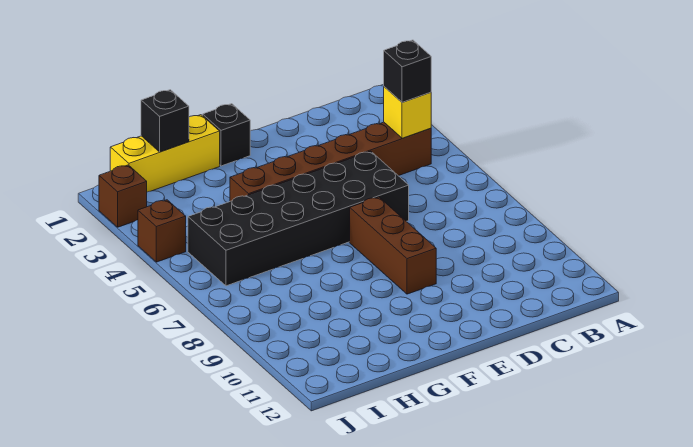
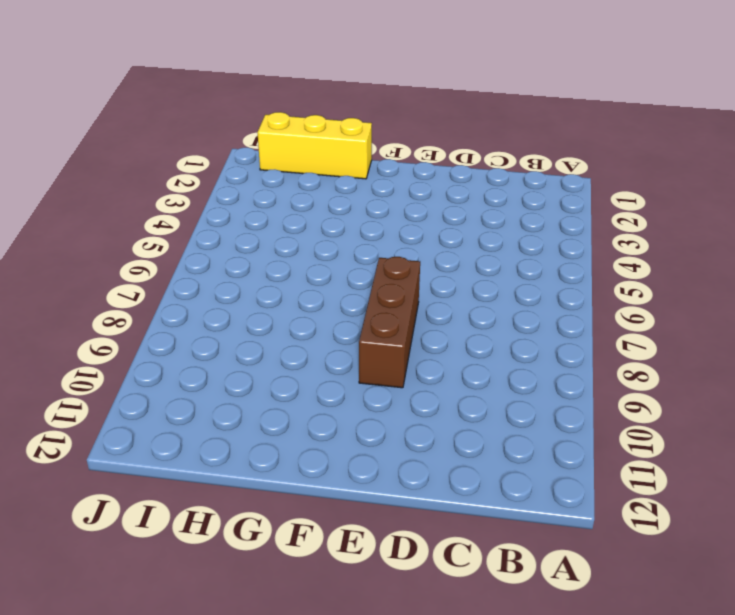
none -> brown brick B4:G4 level 1
none -> black brick D5:I6 level 1

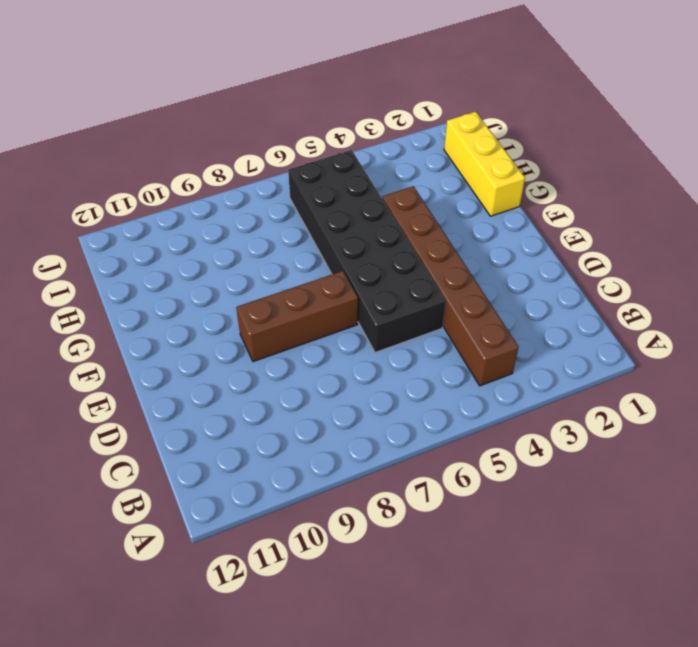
none -> black brick F1 level 1
none -> brown brick J2 level 1

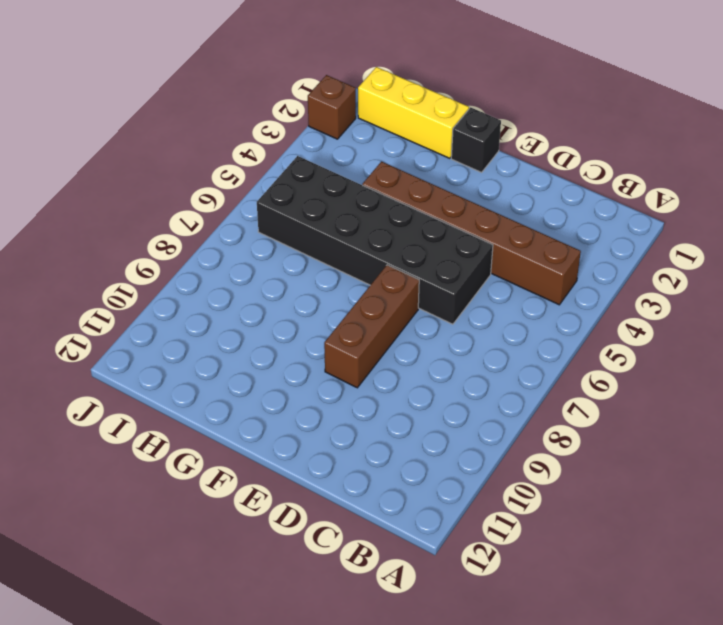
none -> brown brick J4 level 1
none -> yellow brick B4 level 2

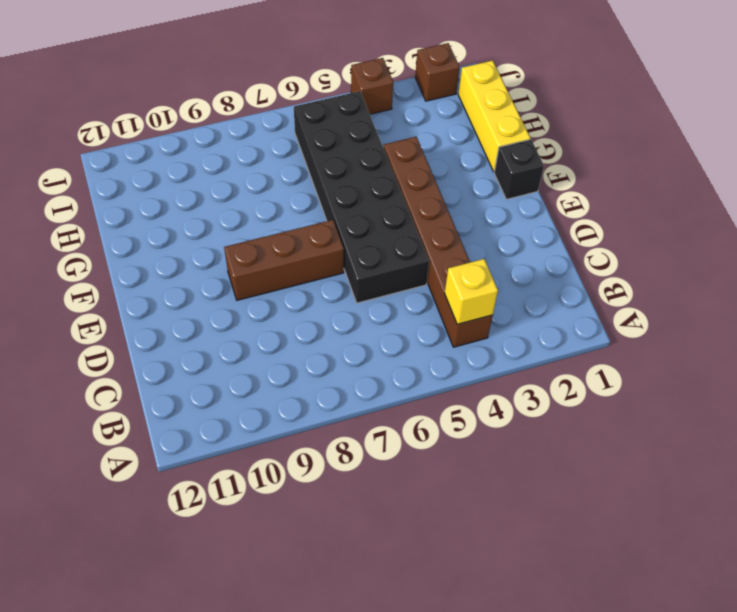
none -> black brick H1 level 2
none -> black brick B4 level 3

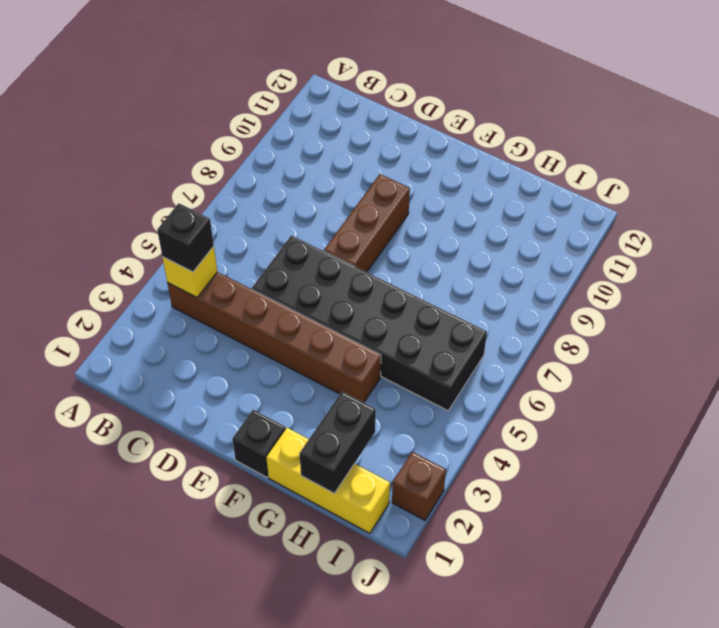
black brick H1:H2 level 2 -> black brick H1 level 2
none -> brown brick J4 level 1

